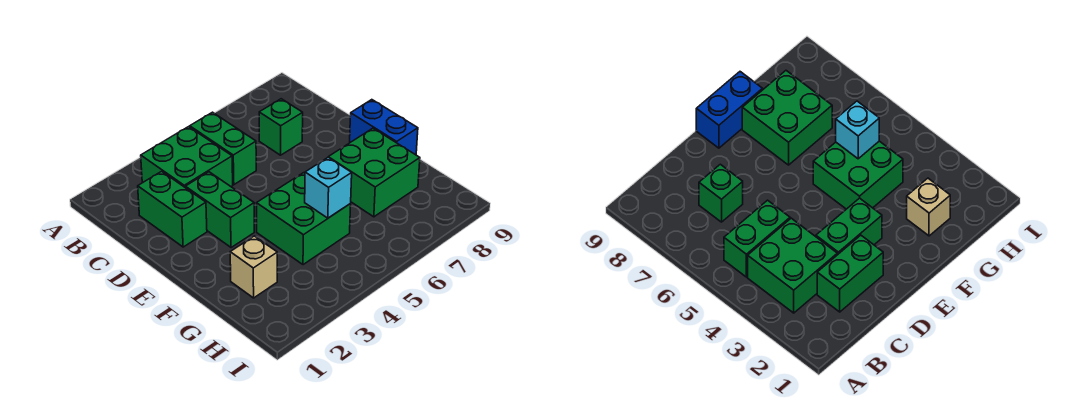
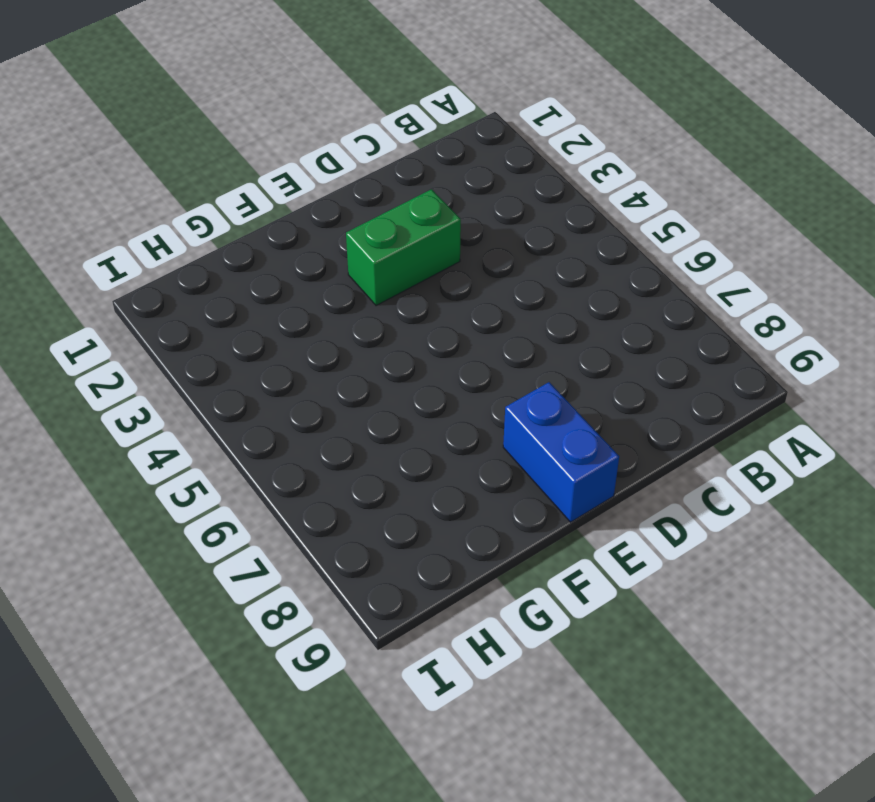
blue brick E8:E9 level 1 -> blue brick E9:F9 level 1
none -> green brick B3:C4 level 1
none -> green brick B5:C5 level 1

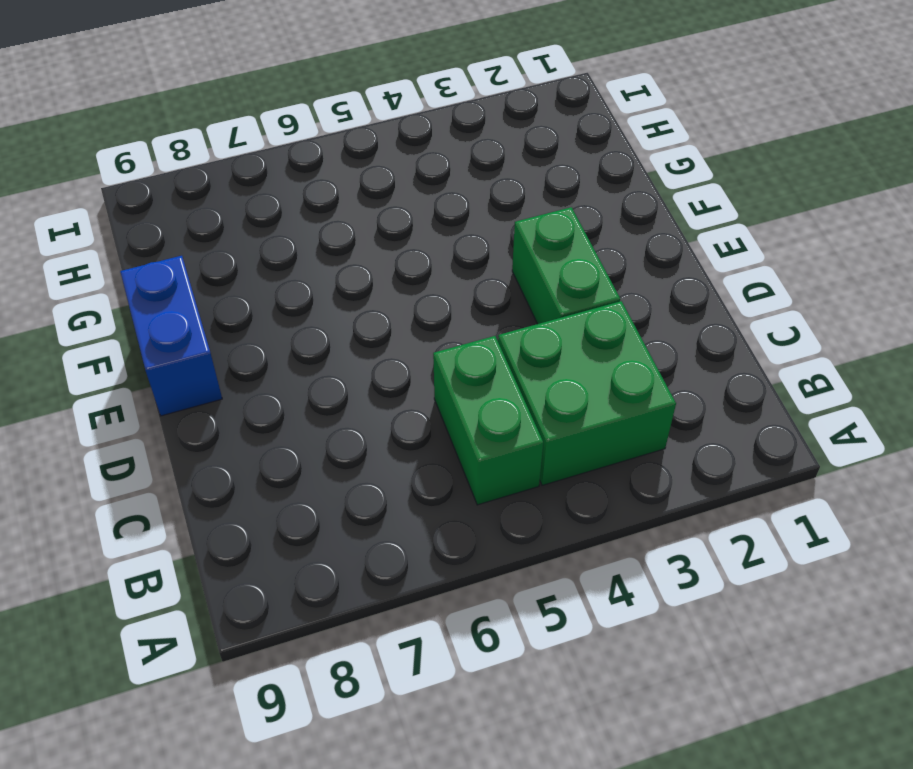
none -> green brick C2:D2 level 1
none -> green brick C7 level 1

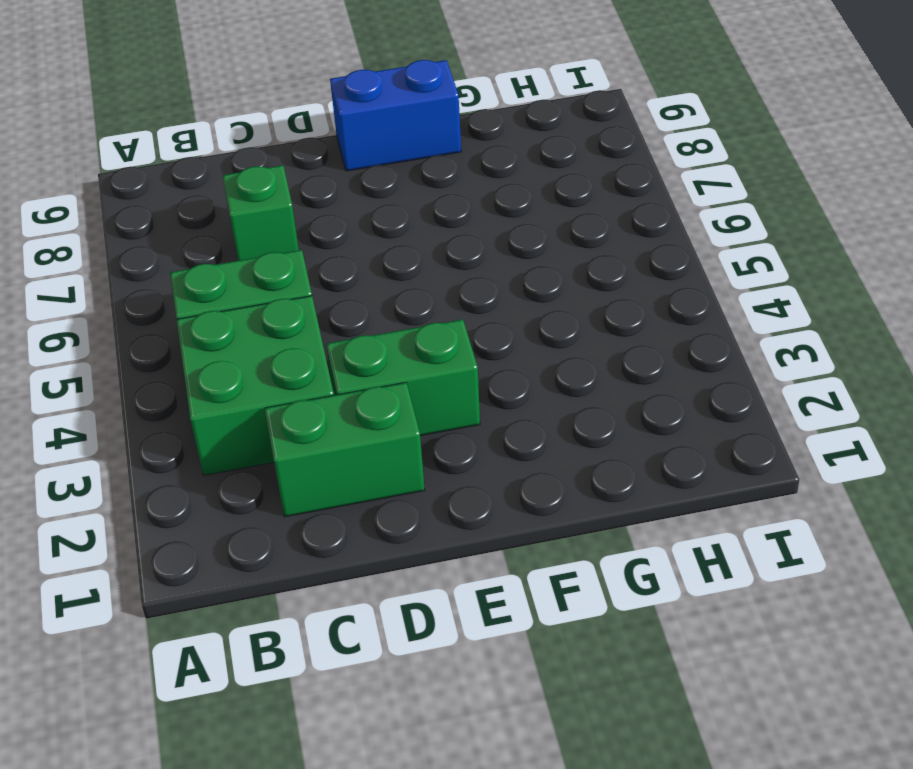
none -> green brick F4:G5 level 1
none -> green brick F7:G8 level 1

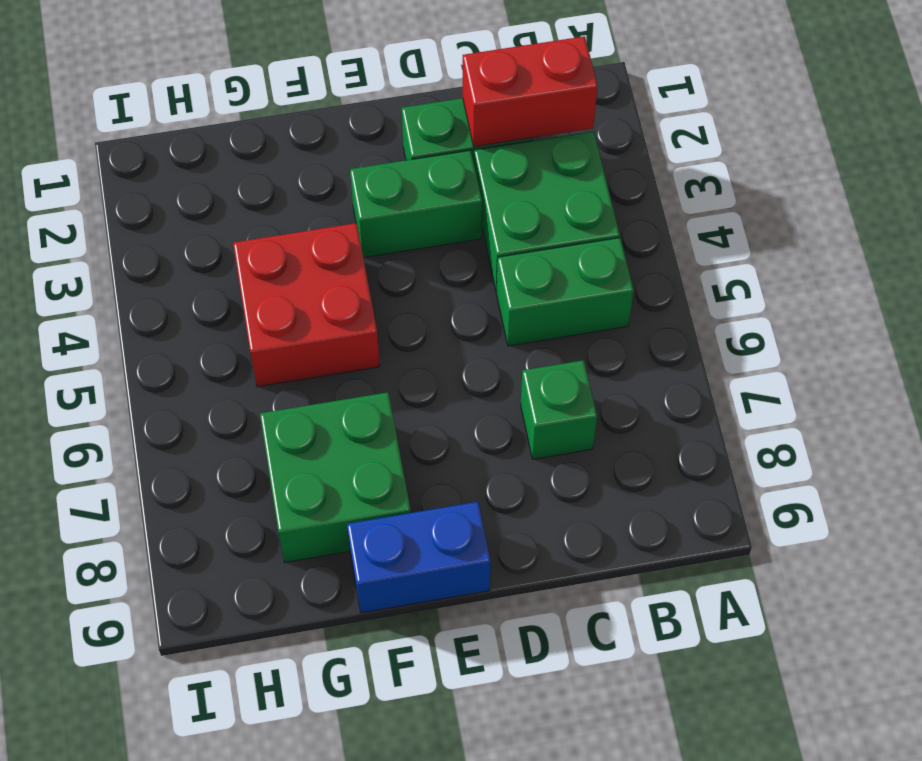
red brick B2:C2 level 2 -> none
red brick F4:G5 level 1 -> green brick F4:G5 level 1
none -> tan brick G2 level 1
none -> cyan brick G5 level 2

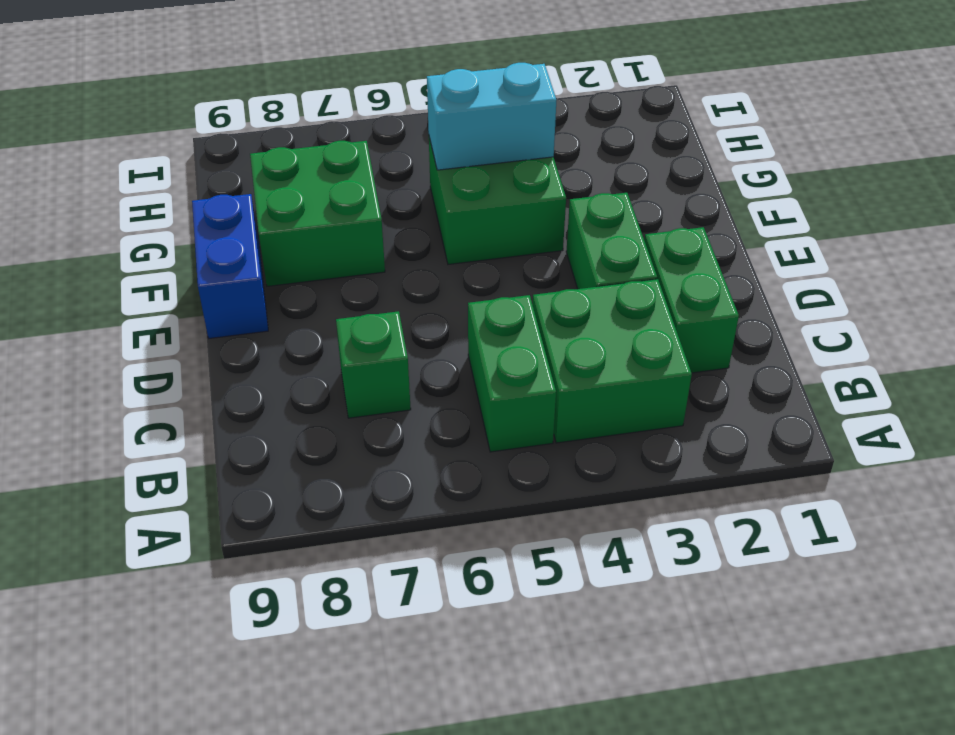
cyan brick G4:G5 level 2 -> cyan brick G5 level 2
none -> tan brick G2 level 1

